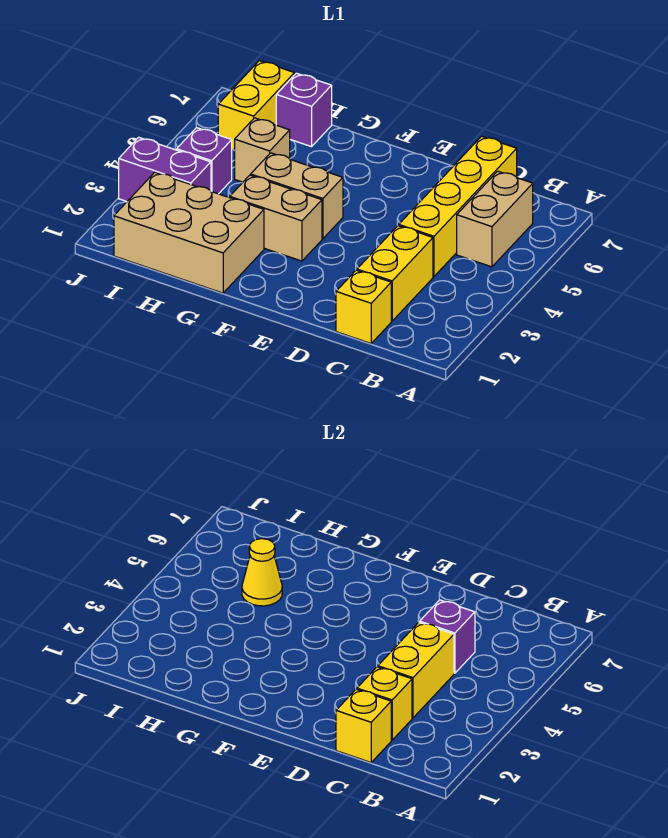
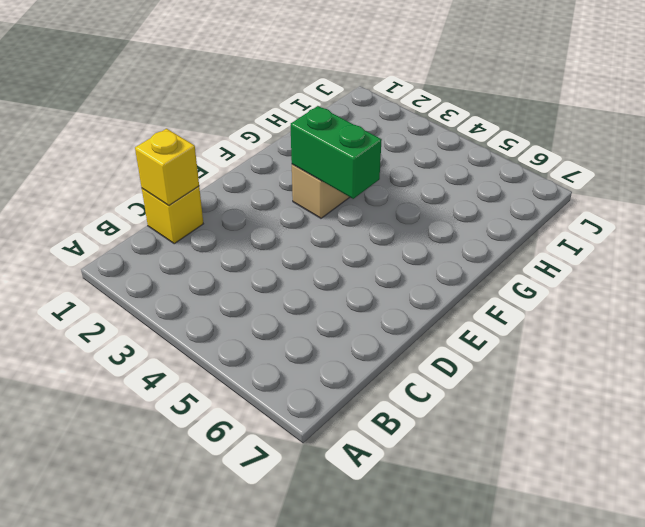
green brick F3:F4 level 2 -> none
none -> tan brick B5:B6 level 1
none -> yellow brick C2:C3 level 1
none -> yellow brick C4:C7 level 1

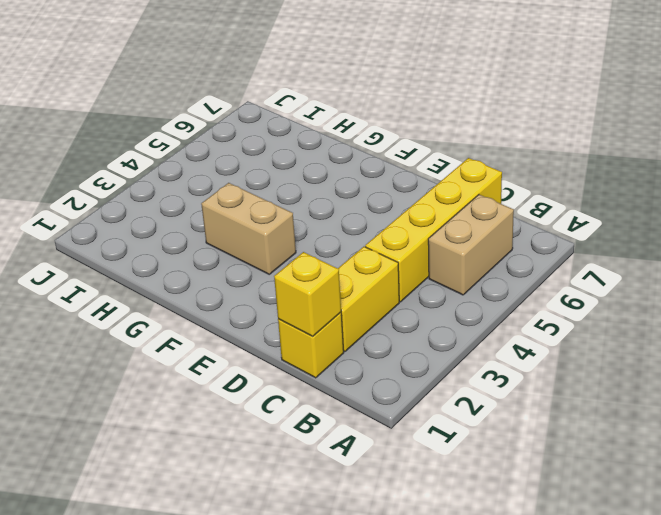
none -> tan brick F4:G4 level 1
none -> tan brick G1:I2 level 1
none -> tan brick H5 level 1

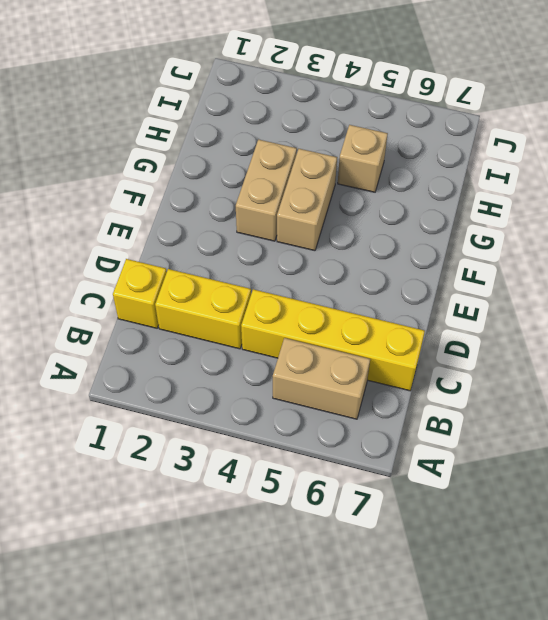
none -> tan brick G1:I2 level 1
none -> purple brick H7 level 1
none -> purple brick I3:J3 level 1

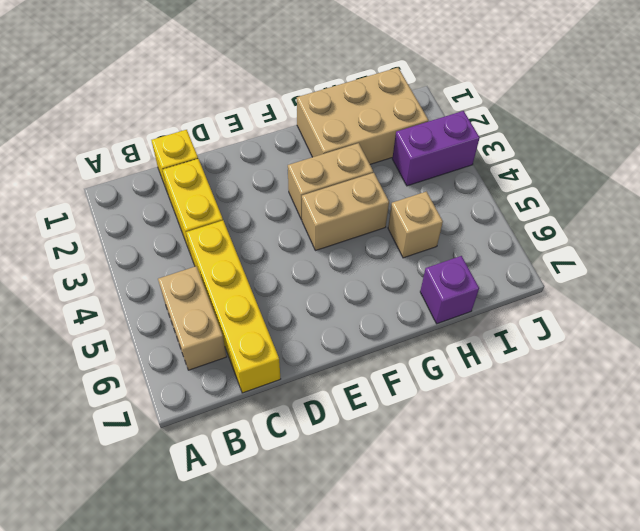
none -> purple brick I4 level 1
none -> yellow brick I6:I7 level 1
none -> yellow brick C1 level 2

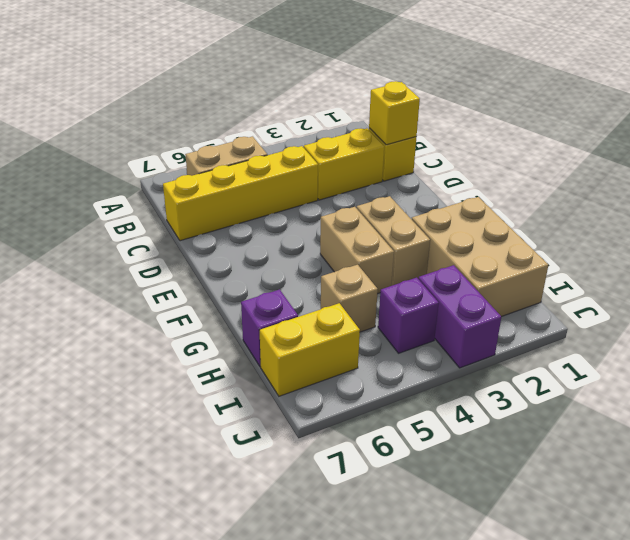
none -> yellow brick C2 level 2
none -> yellow brick C3:C4 level 2
none -> purple brick C5 level 2

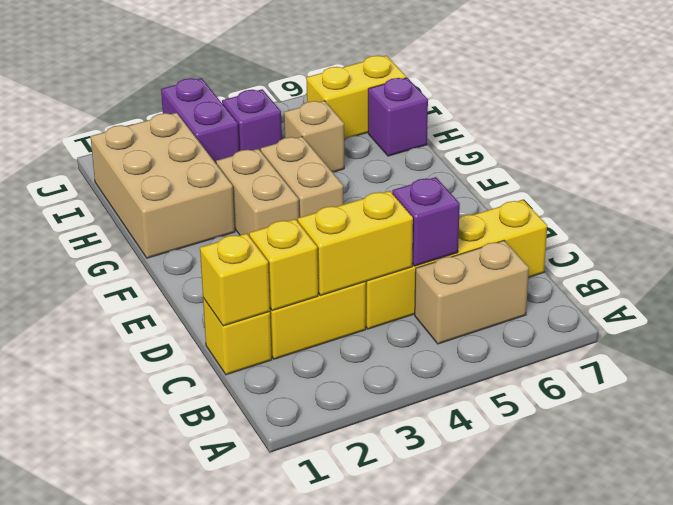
none -> yellow cone H5 level 2

